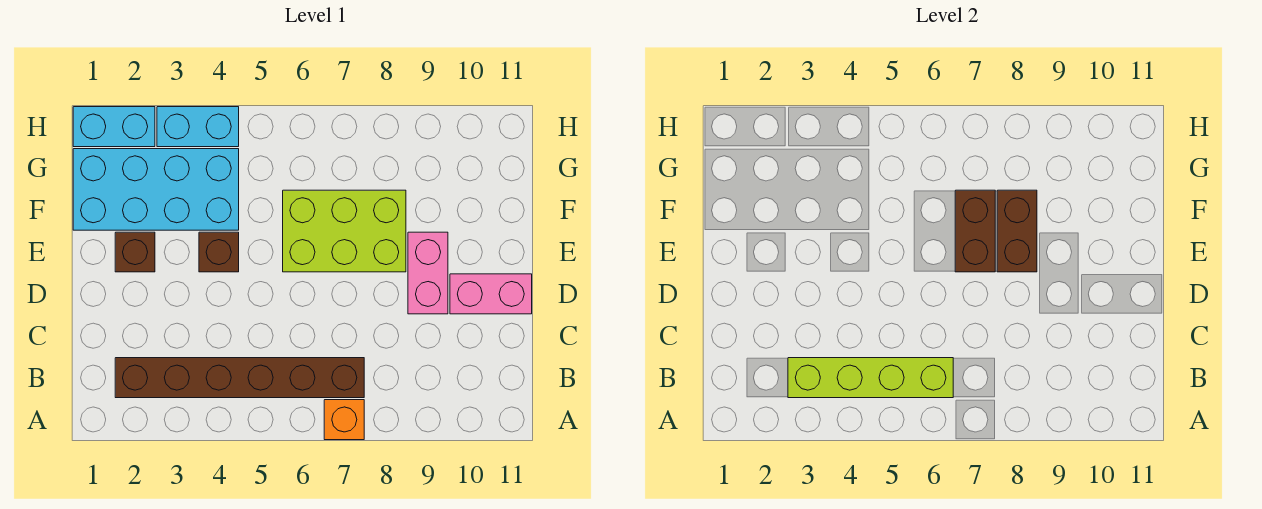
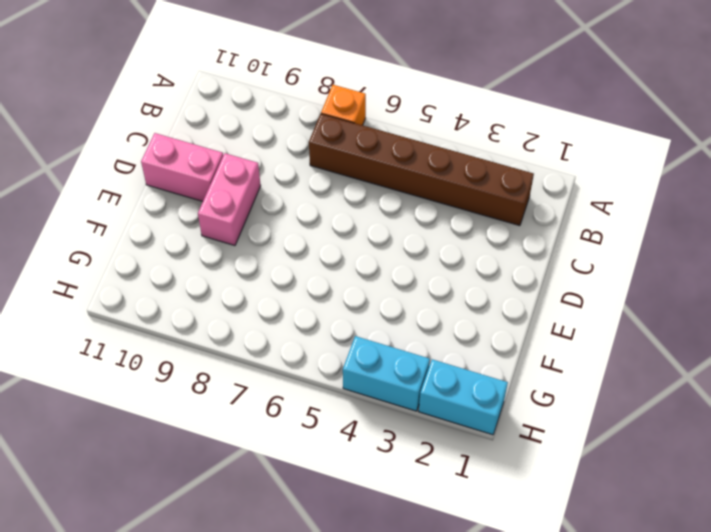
none -> brown brick E2 level 1
none -> brown brick E4 level 1
none -> lime brick E6:F8 level 1

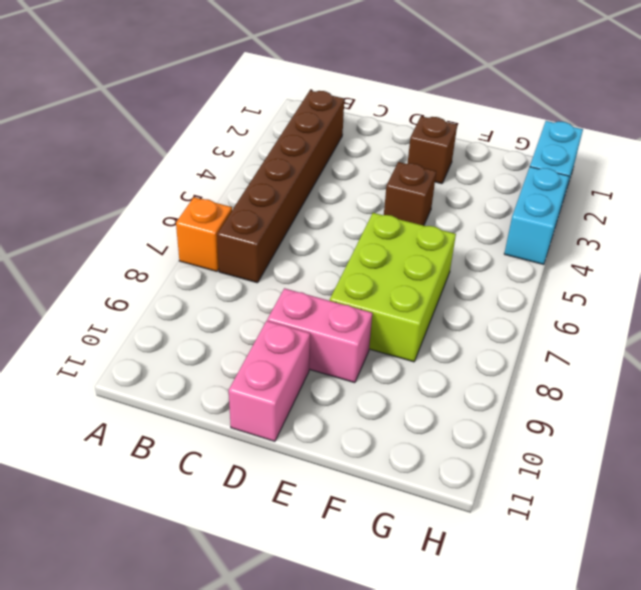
none -> cyan brick F1:G4 level 1
none -> lime brick B3:B6 level 2
none -> brown brick E7:F7 level 2

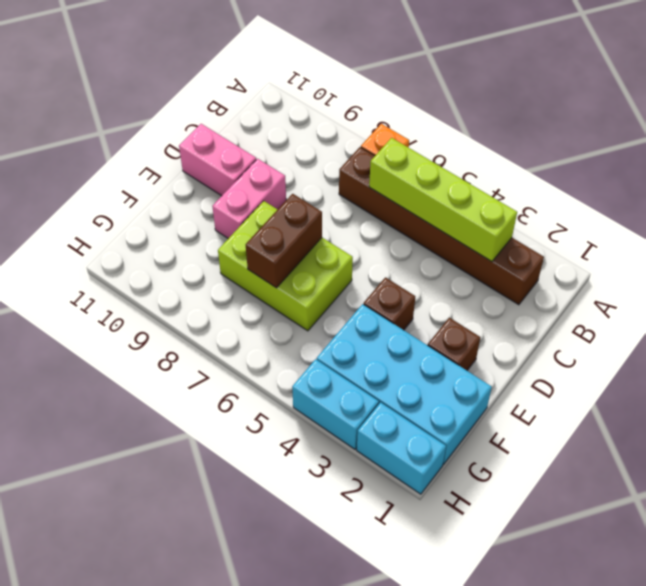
none -> brown brick E8:F8 level 2

